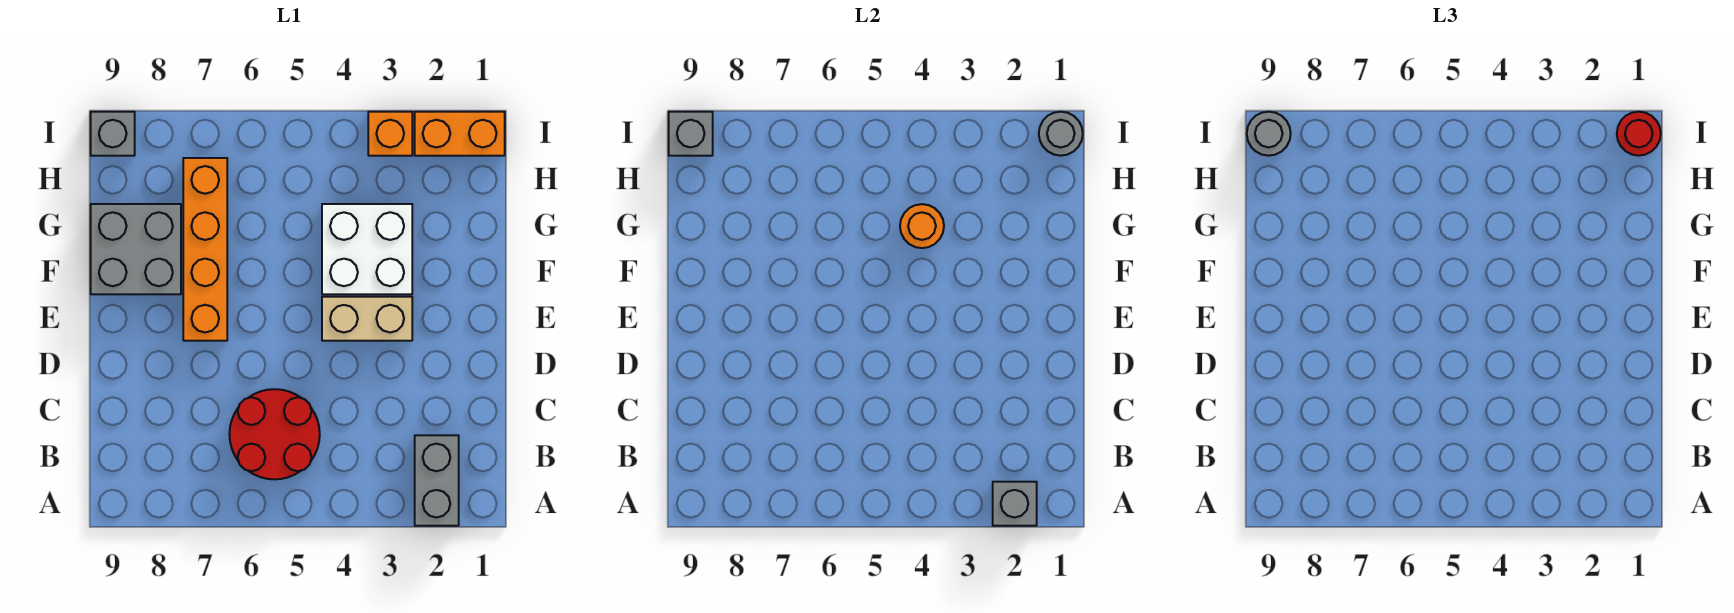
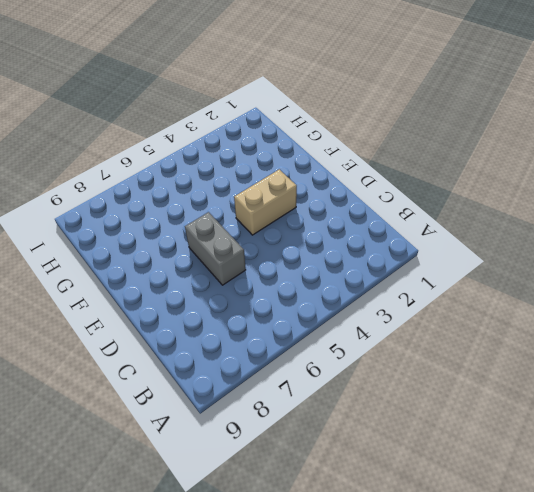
grey brick D6:E6 level 1 -> grey brick A2:B2 level 1
none -> red round brick B5:C6 level 1
none -> orange brick E7:H7 level 1
none -> white brick F3:G4 level 1

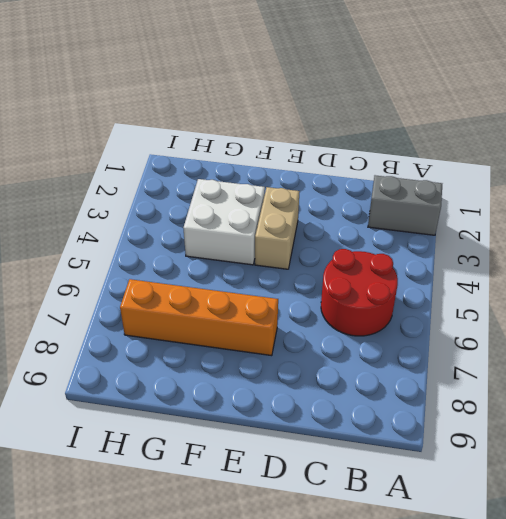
none -> grey brick F8:G9 level 1
none -> orange brick I1:I2 level 1
none -> orange brick I3 level 1

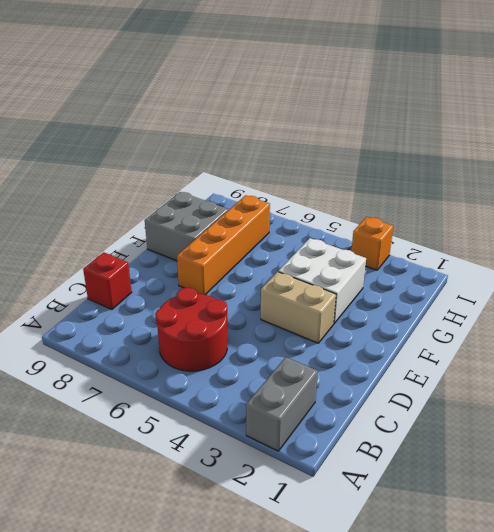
red brick C9 level 1 -> none
none -> orange brick I1:I2 level 1
none -> grey brick I9 level 1
none -> grey brick A2 level 2

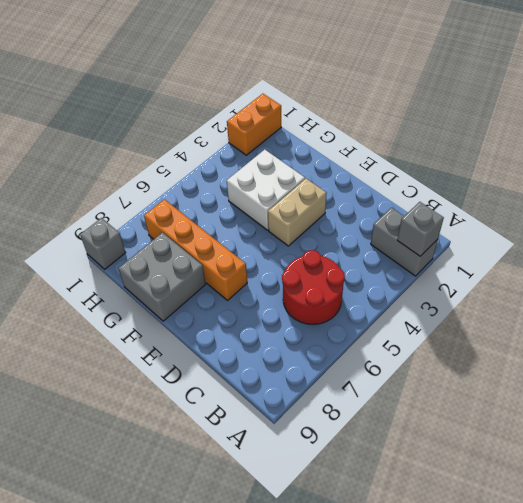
none -> orange brick I3 level 1
none -> orange round brick G4 level 2
none -> grey round brick I1 level 2

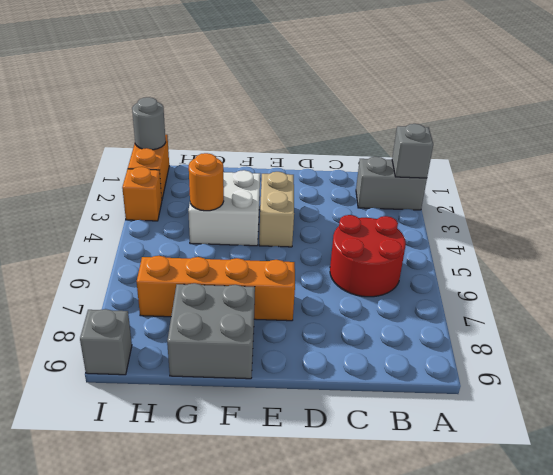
none -> grey brick I9 level 2
none -> red round brick I1 level 3
none -> grey round brick I9 level 3

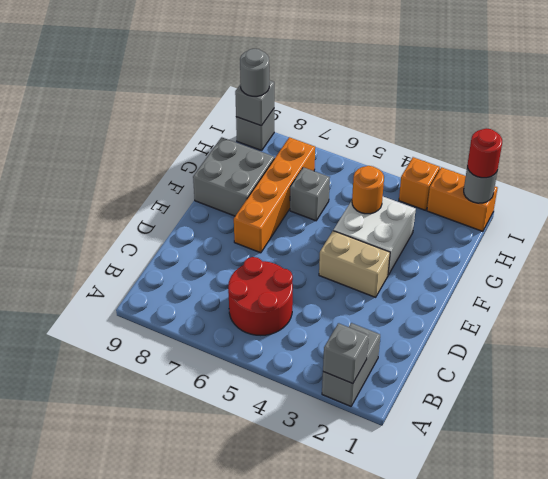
grey brick G6 level 1 -> none

